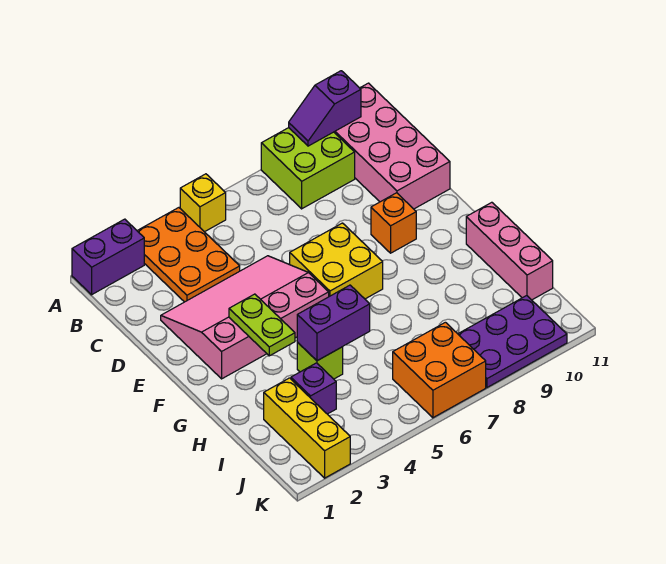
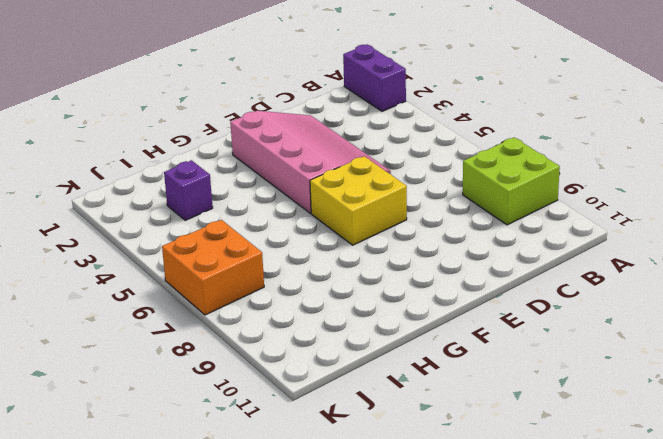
none -> orange plate A3:C4 level 1
none -> yellow brick A5 level 1
none -> pink brick A10:D11 level 1

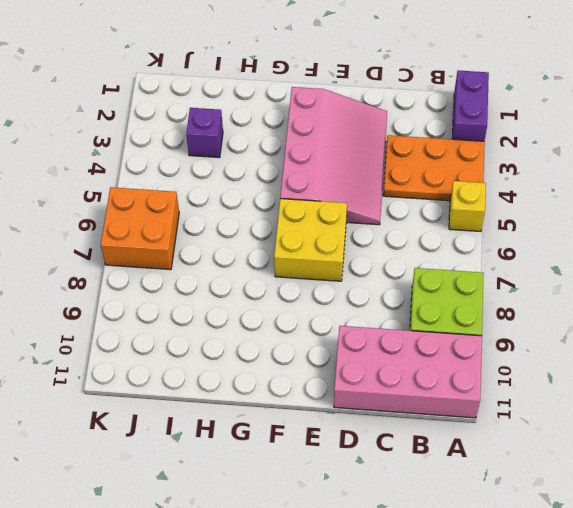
none -> orange brick E9 level 1
none -> pink brick G11:I11 level 1
none -> lime brick H4 level 1

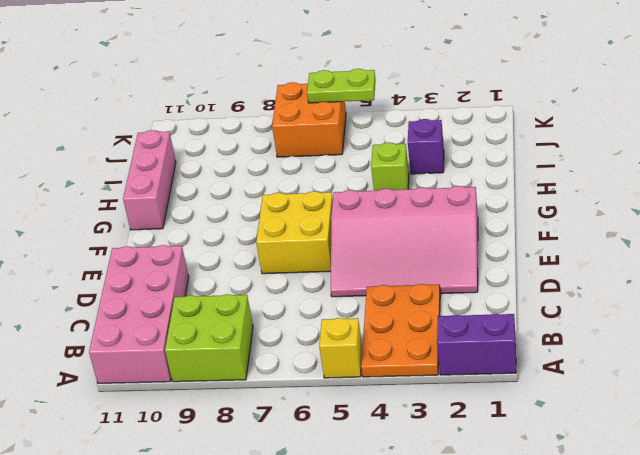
lime plate K5:K6 level 2 -> lime plate F3:G3 level 2
none -> orange brick E9 level 1
none -> yellow brick I2:K2 level 1
none -> purple plate J8:K10 level 1

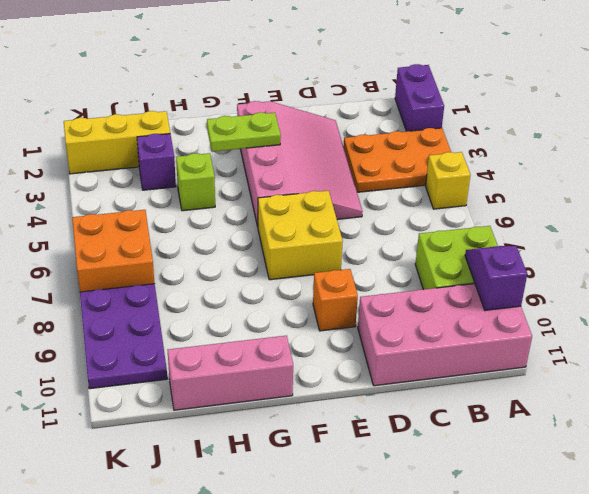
none -> purple brick H4:H5 level 2

